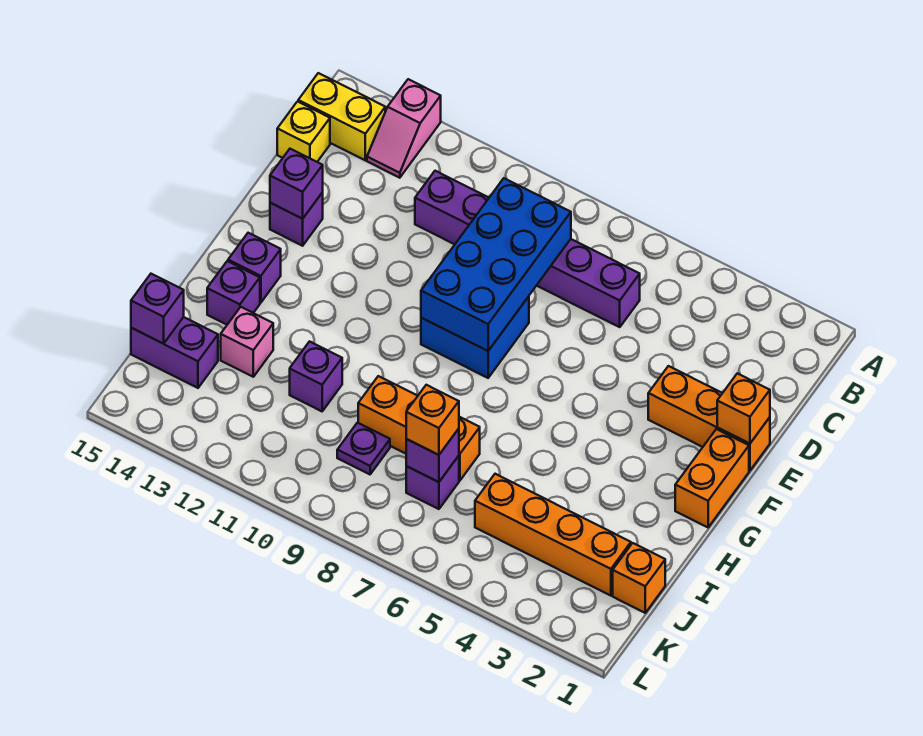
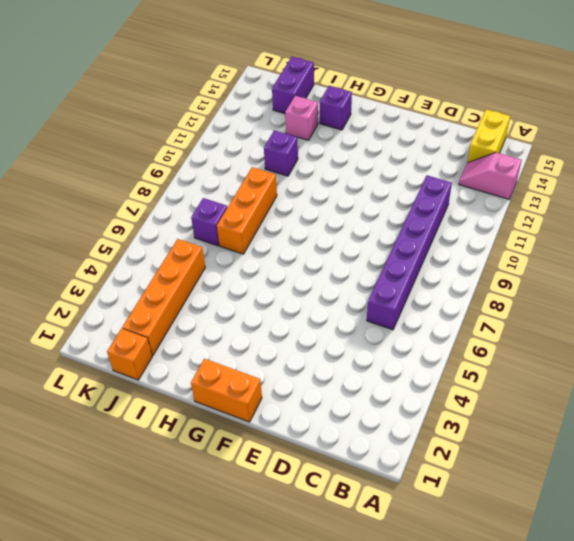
none -> yellow brick C15 level 1
none -> orange brick E1:E3 level 1
none -> blue brick E8:F9 level 1

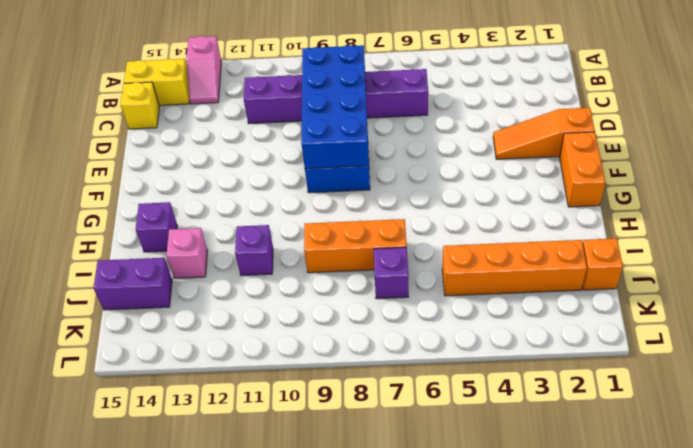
orange slope E1:E3 level 1 top 1 -> orange brick E1:E3 level 1
none -> purple brick E14 level 1
none -> purple brick G14 level 1
none -> purple plate J9 level 1

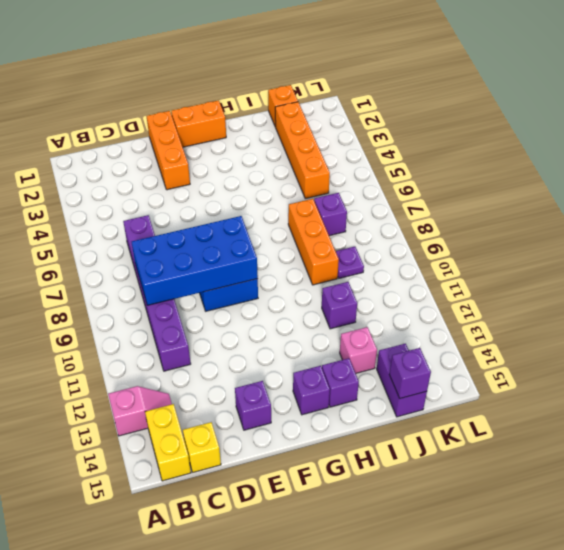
none -> orange brick E1 level 2
none -> purple brick E14 level 2
none -> purple brick J7 level 2

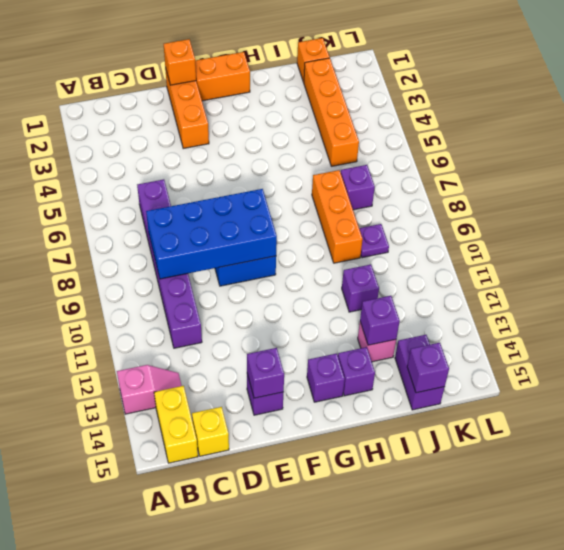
purple brick I13 level 2 -> purple brick J7 level 2
none -> orange brick J7 level 3

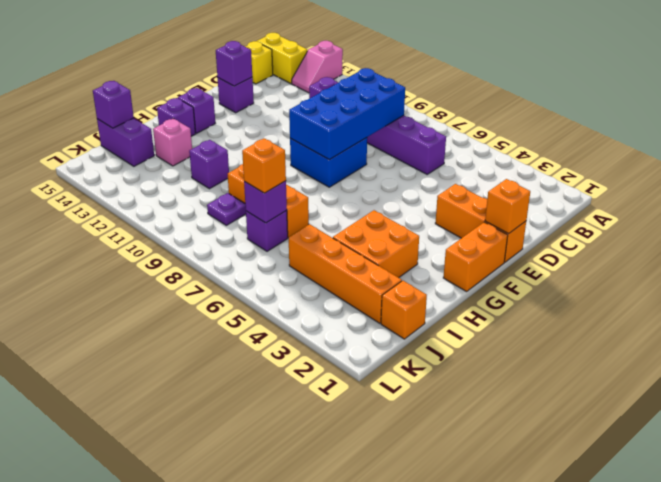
orange brick H3:I4 level 1 -> none

